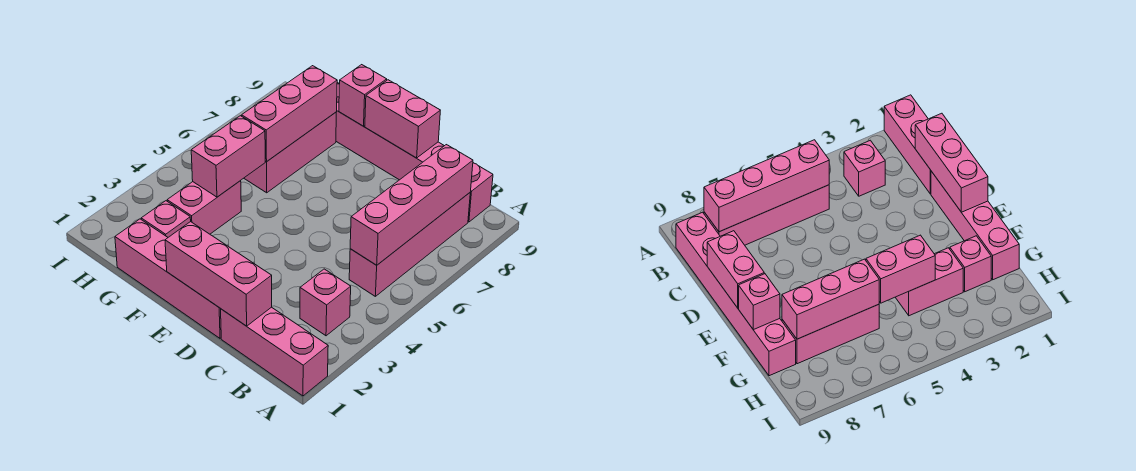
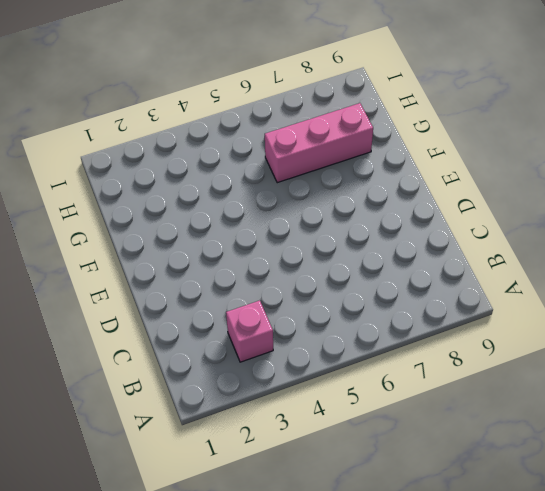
none -> pink brick A1:C1 level 1
none -> pink brick B5:B8 level 1
none -> pink brick B9:G9 level 1

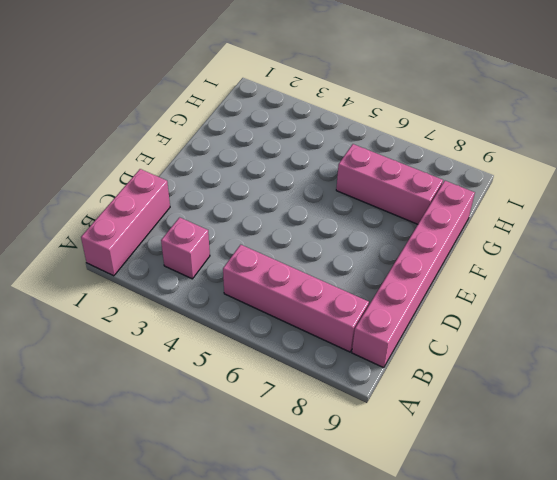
none -> pink brick D1:G1 level 1
none -> pink brick G2 level 1
none -> pink brick G3:G4 level 1

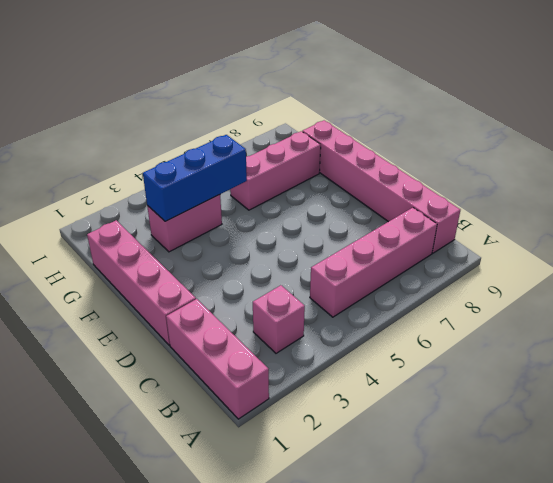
blue brick G3:G5 level 2 -> pink brick G4:G5 level 2
none -> pink brick G2 level 1
none -> pink brick B5:B8 level 2
none -> pink brick C1:E1 level 2

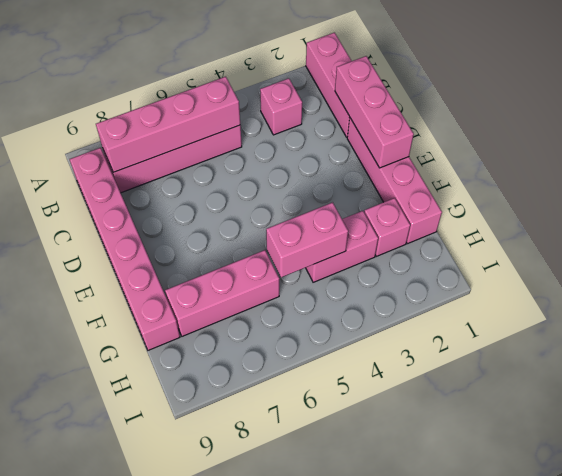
none -> pink brick D9:E9 level 2
none -> pink brick F9 level 2
none -> pink brick G6:G8 level 2

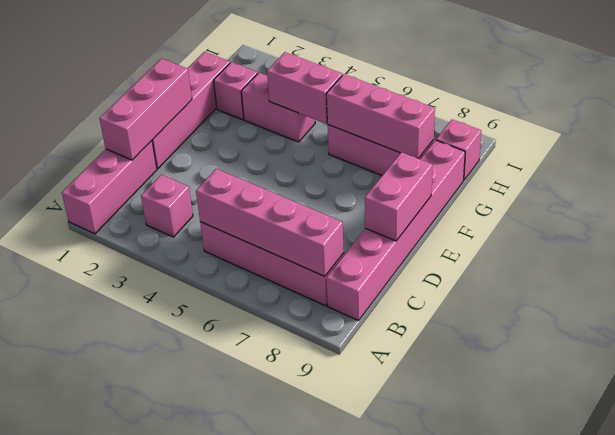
pink brick H9 level 1 -> pink brick F9 level 2

